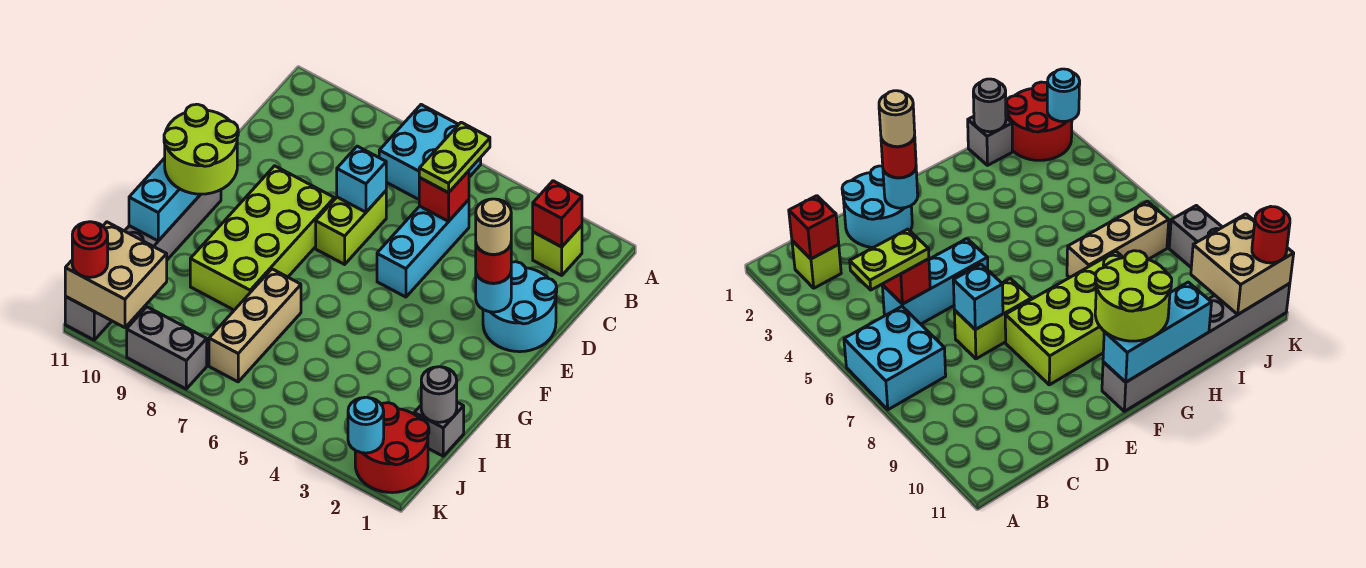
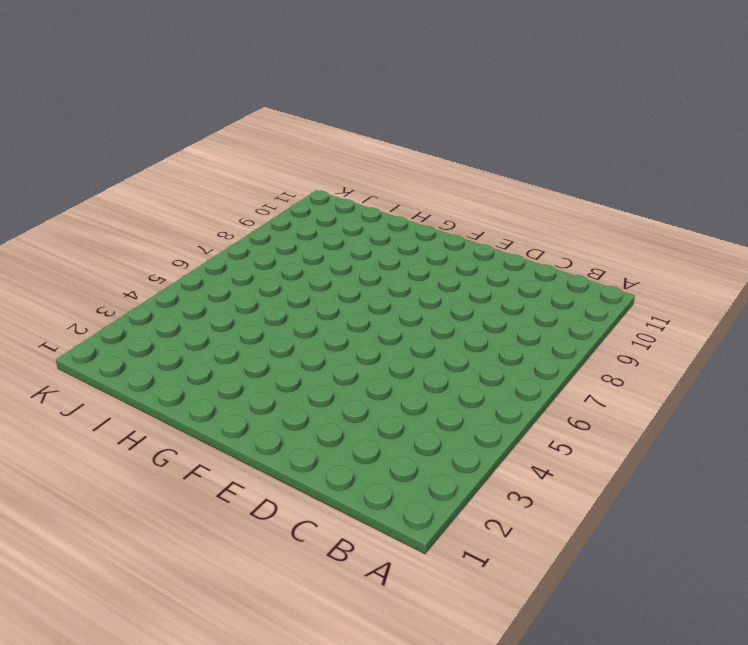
none -> cyan brick A6:B7 level 1
none -> lime brick B2 level 1
none -> cyan brick C5:E5 level 1

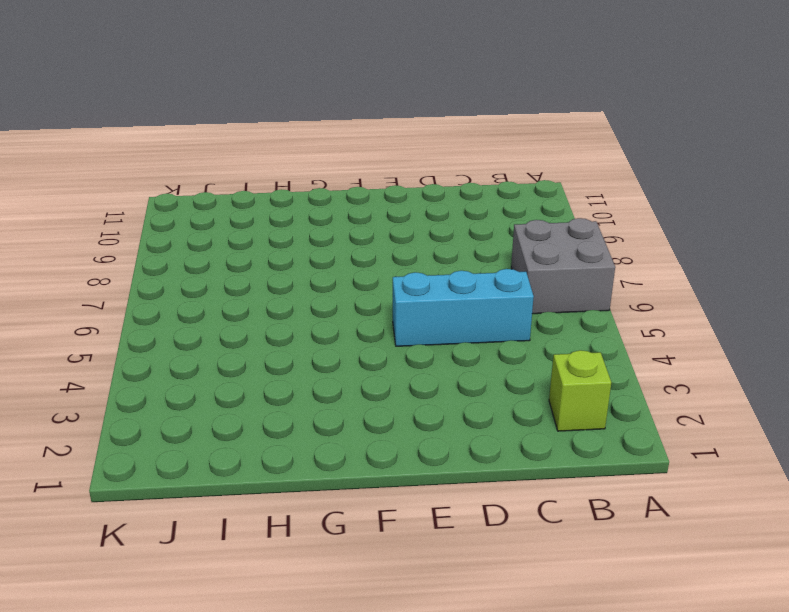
grey brick A6:B7 level 1 -> cyan brick A6:B7 level 1
none -> cyan round brick D1:E2 level 1
none -> lime brick D7:E7 level 1
none -> lime brick E8:H9 level 1

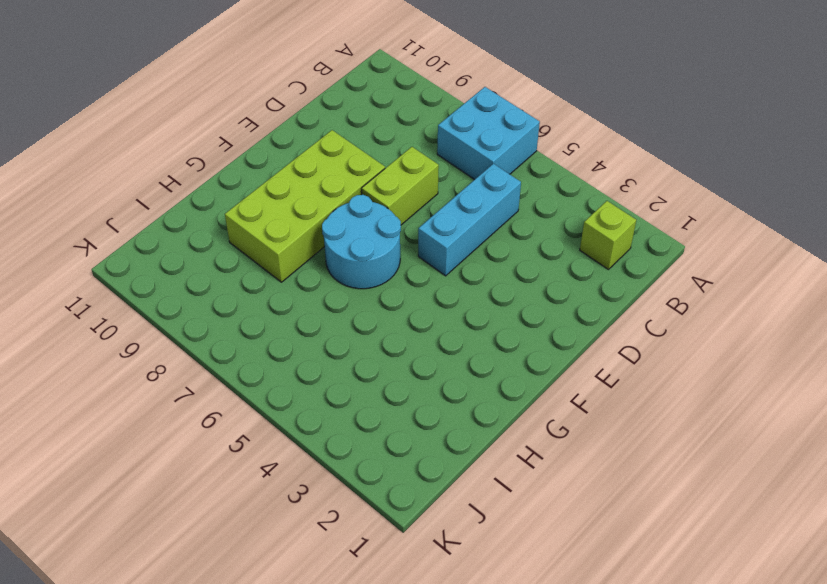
cyan round brick F6:G7 level 1 -> cyan round brick D1:E2 level 1
none -> grey brick F11:K11 level 1
none -> tan brick H7:J7 level 1
none -> grey brick I1 level 1

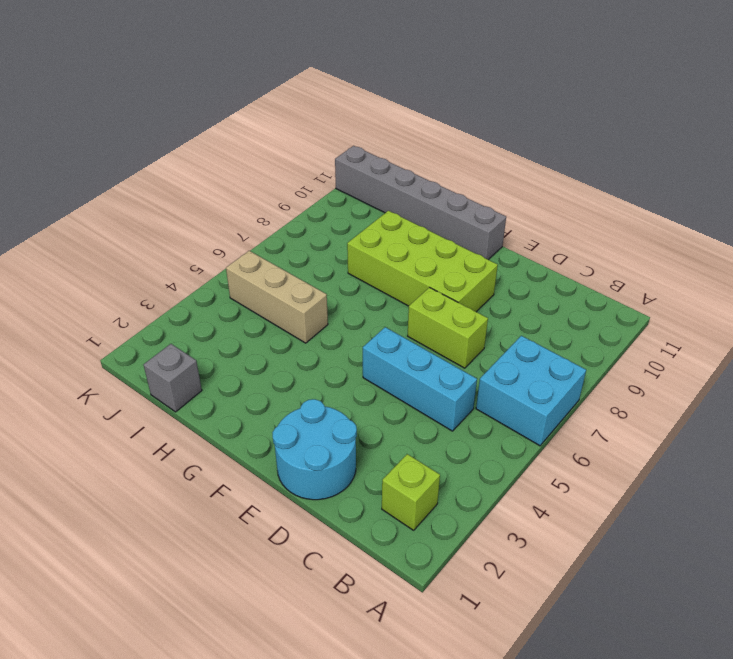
tan brick H5:J5 level 1 -> tan brick H7:J7 level 1
none -> red round brick J1:K2 level 1
none -> grey brick K8:K9 level 1
none -> red brick B2 level 2

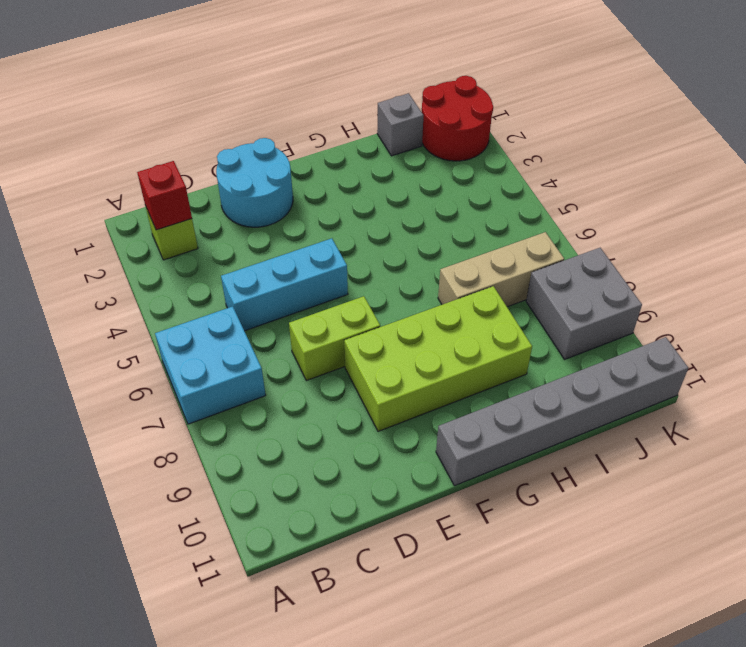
grey brick J8:K9 level 1 -> grey brick K8:K9 level 1
none -> red brick C5 level 2
none -> cyan brick D7 level 2
none -> cyan round brick E2 level 2

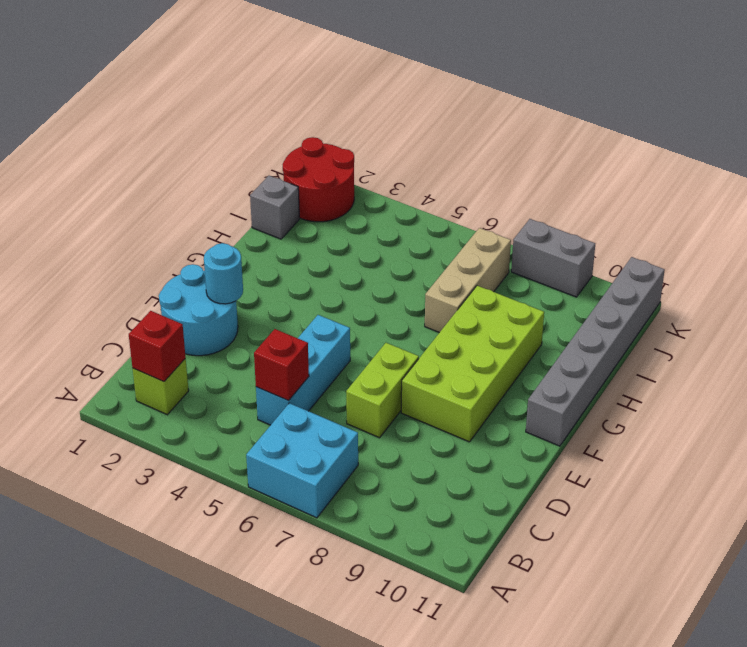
none -> cyan brick D7 level 2
none -> cyan brick F11:H11 level 2
none -> grey round brick I1 level 2

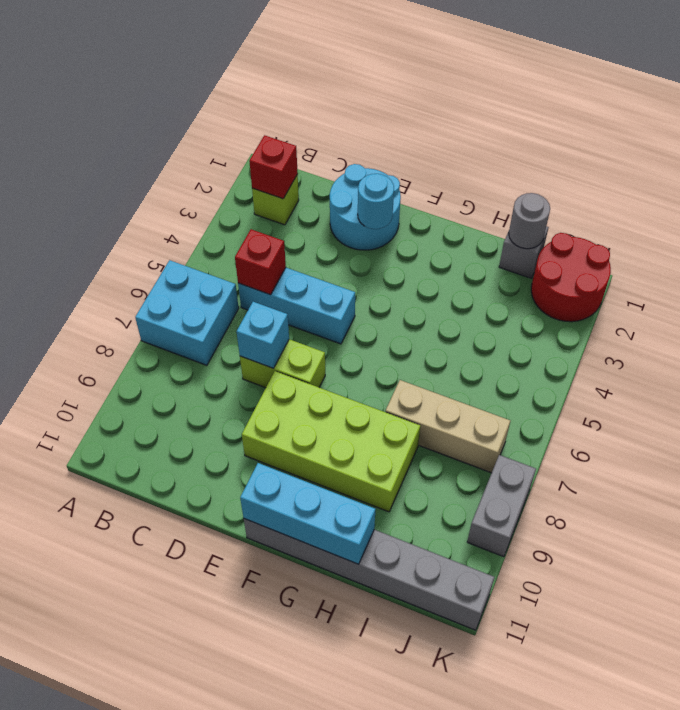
none -> tan brick J10:K11 level 2
none -> cyan round brick K2 level 2
none -> lime plate B5:C5 level 3

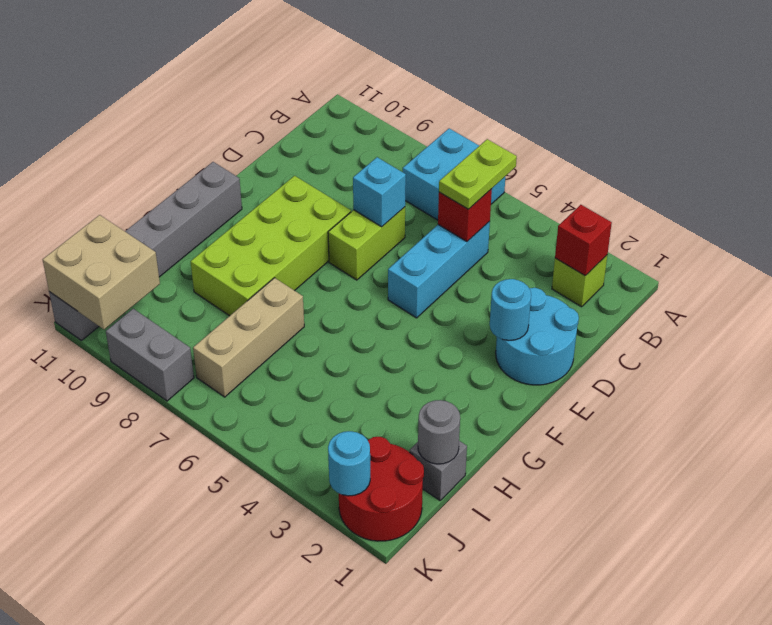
none -> cyan brick F11:H11 level 2
none -> red round brick E2 level 3
none -> lime round brick F10:G11 level 3

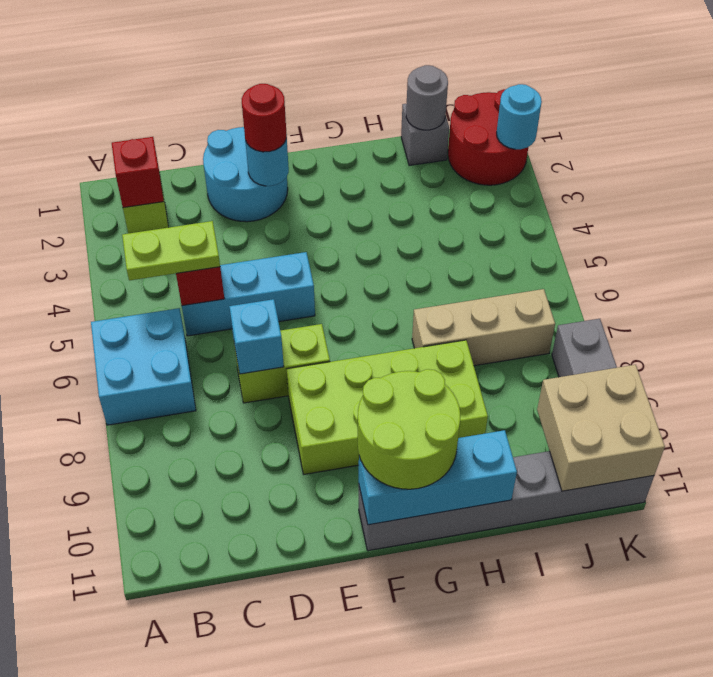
none -> red round brick K11 level 3
none -> tan round brick E2 level 4

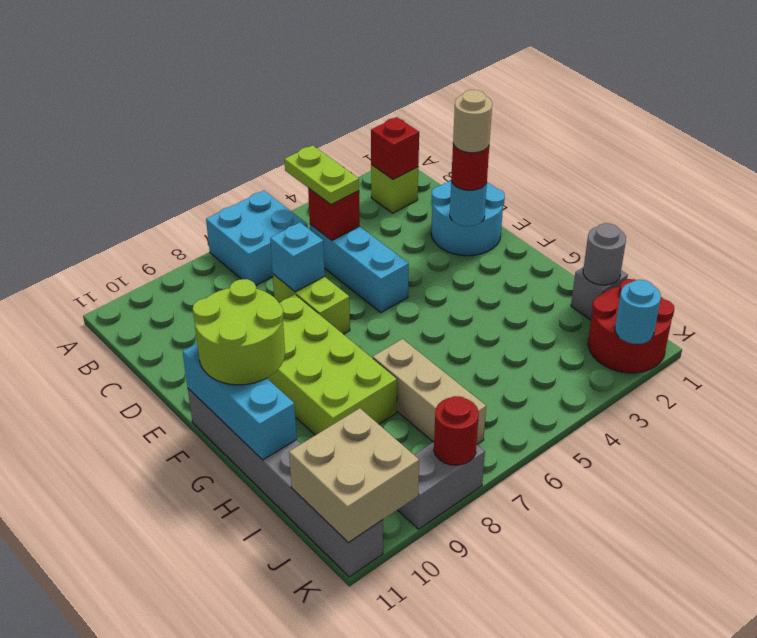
red round brick K8 level 2 -> red round brick K11 level 3

